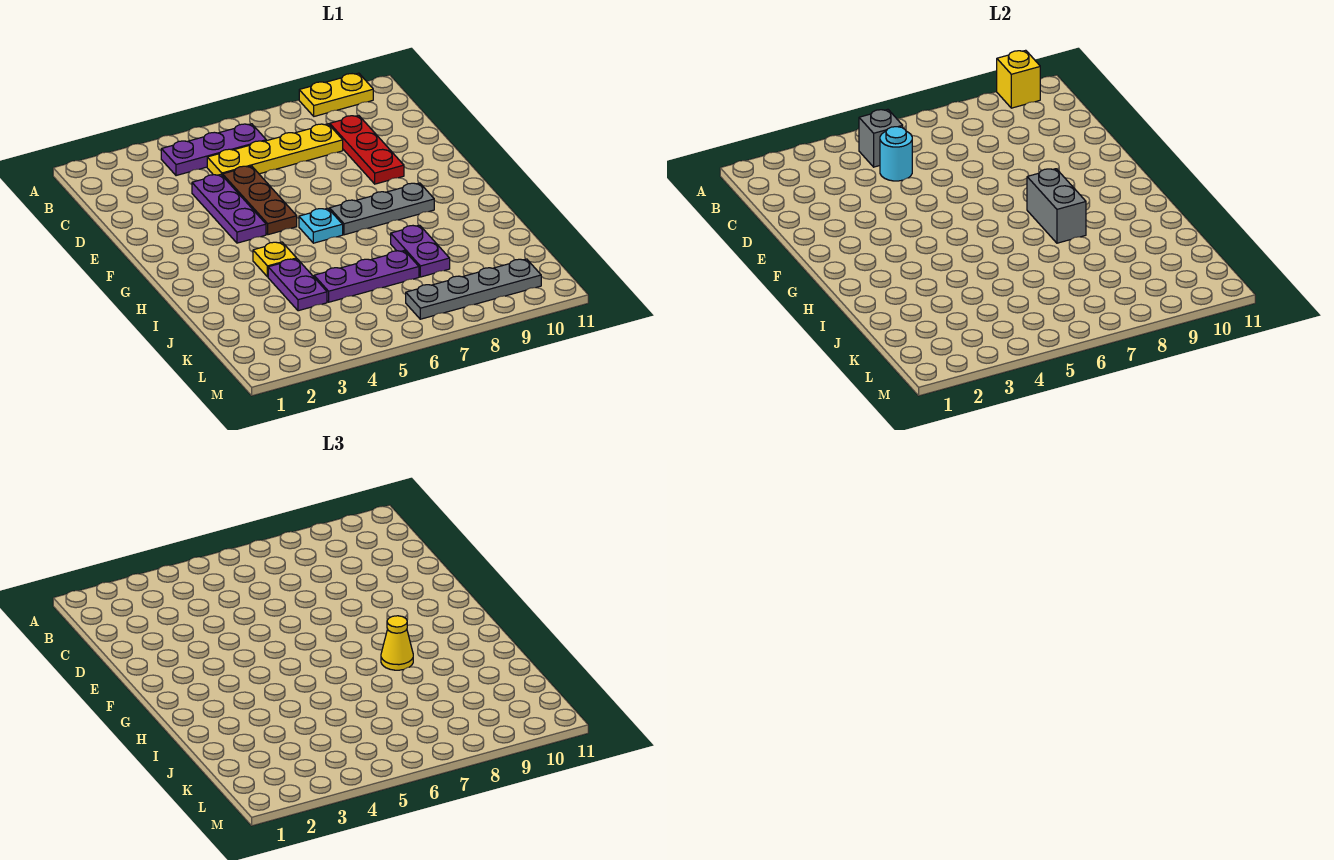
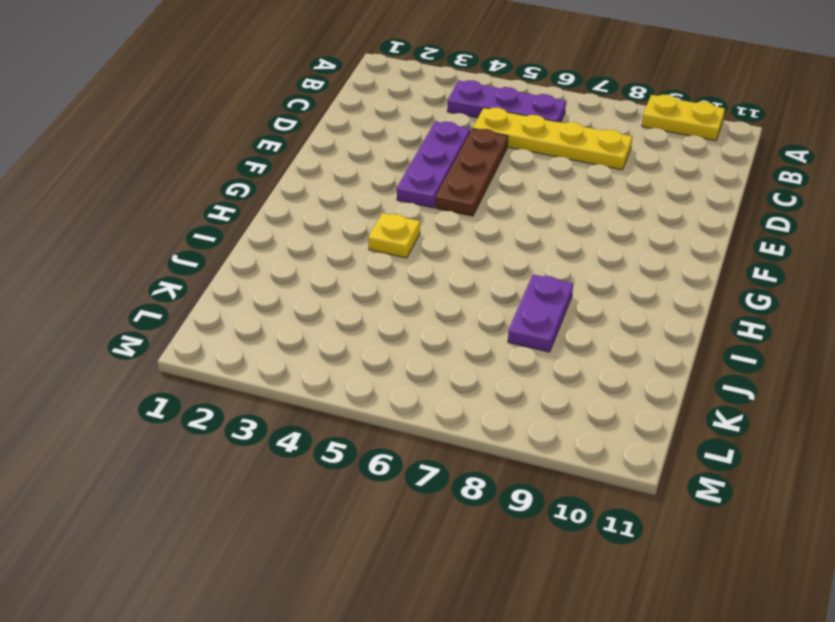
none -> red plate C9:E9 level 1
none -> cyan plate G6 level 1
none -> grey plate G7:G9 level 1

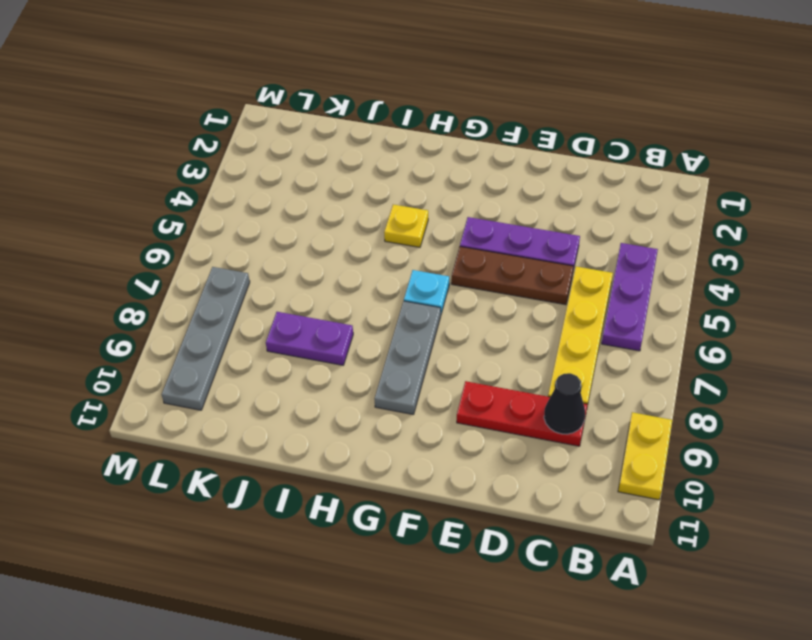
black cone C9 level 2 -> none
none -> purple plate I4:J4 level 1
none -> purple plate J5:J7 level 1
none -> yellow brick A10 level 2

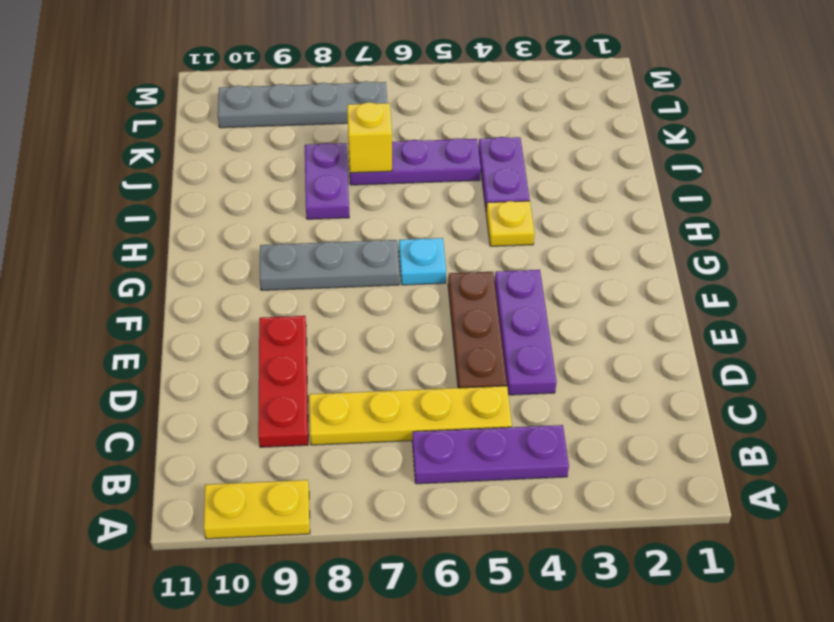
yellow brick J7 level 2 -> yellow brick A10 level 2
none -> grey brick B5 level 2
none -> cyan round brick C5 level 2
none -> grey brick G8:H8 level 2

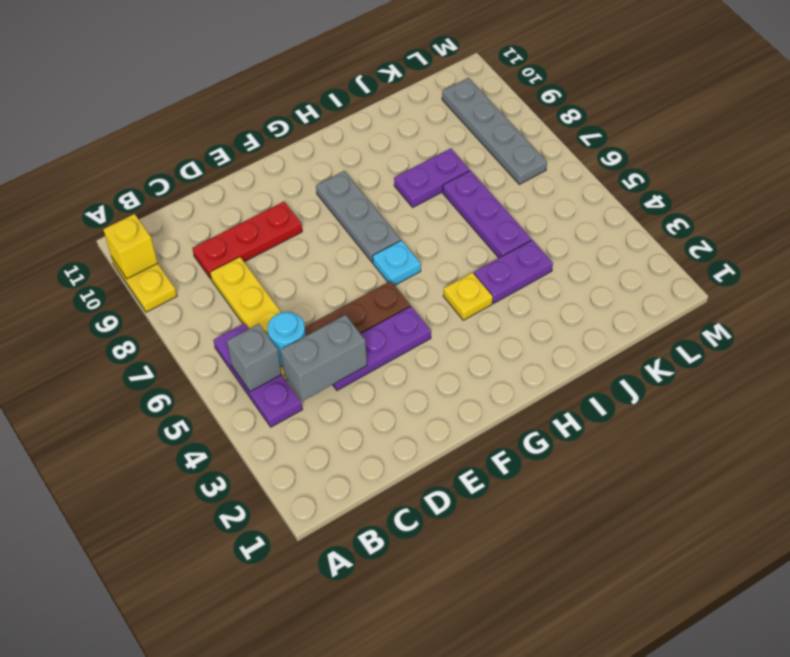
grey brick C4:D4 level 2 -> grey brick G8:H8 level 2
none -> yellow cone H8 level 3

